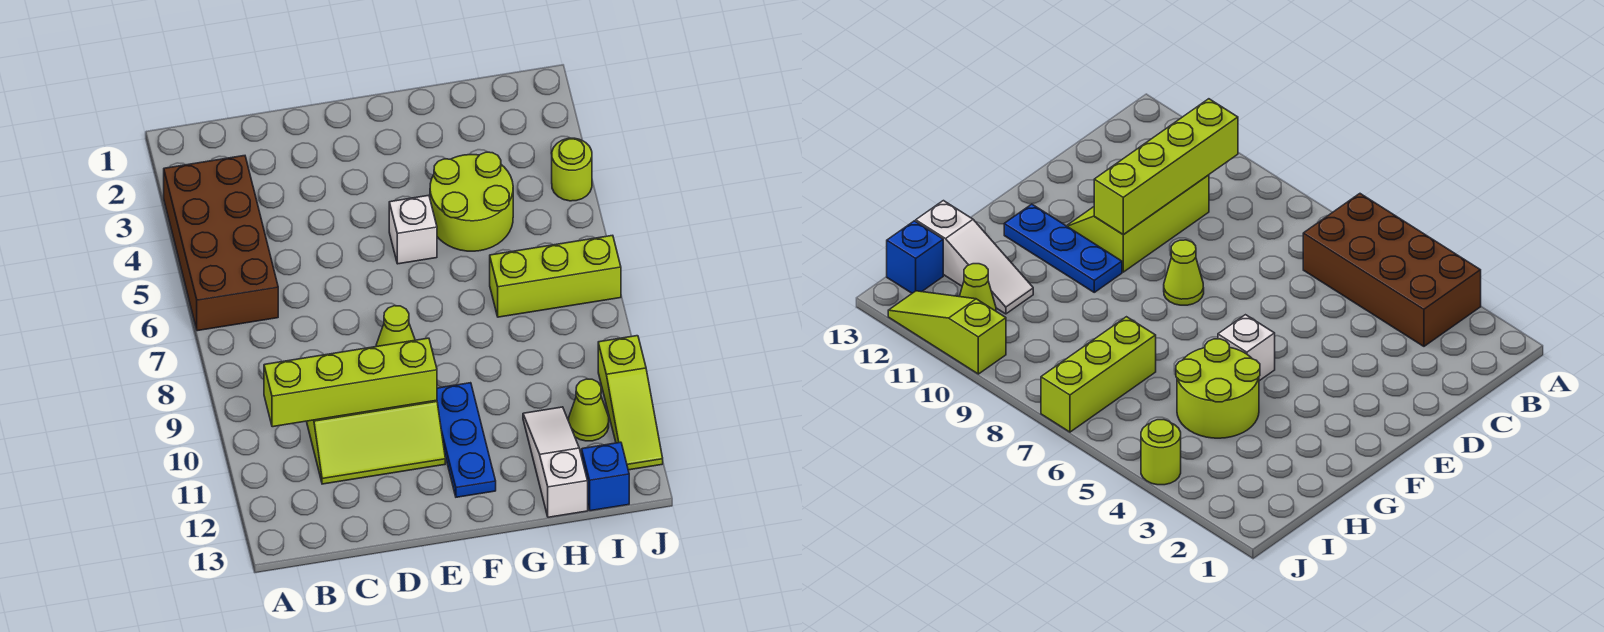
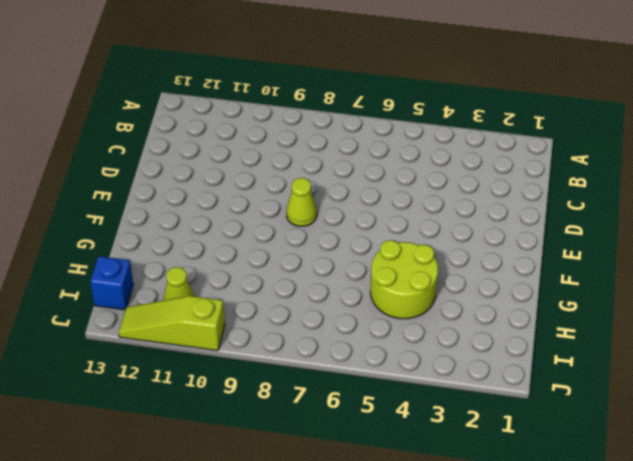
none -> brown brick A3:B6 level 1
none -> lime slope C10:E11 level 1 top 10
none -> white brick F5 level 1

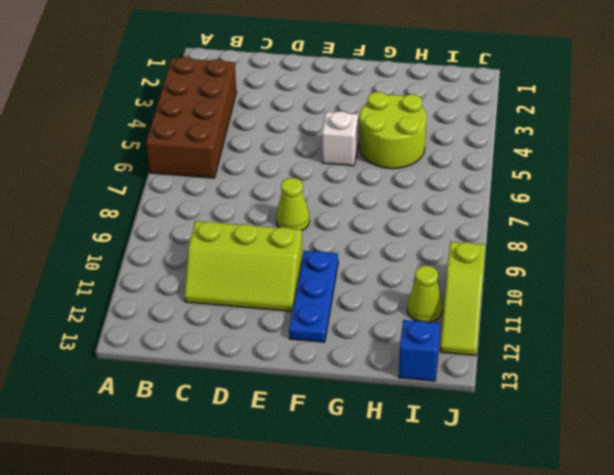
none -> lime brick H7:J7 level 1
none -> white slope H11:H13 level 1 top 13
none -> lime round brick J4 level 1

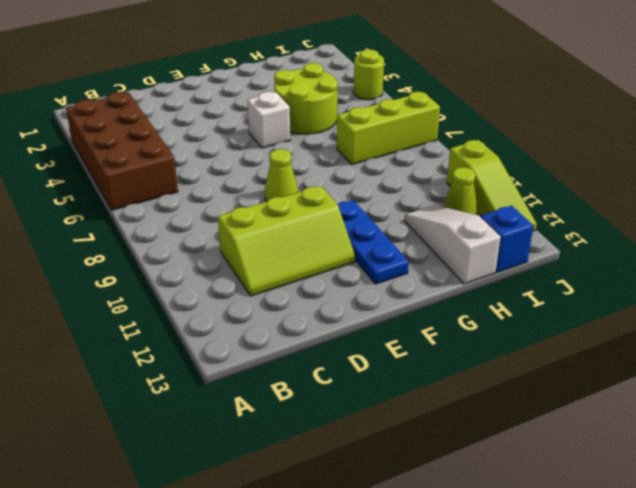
none -> lime brick B10:E10 level 2

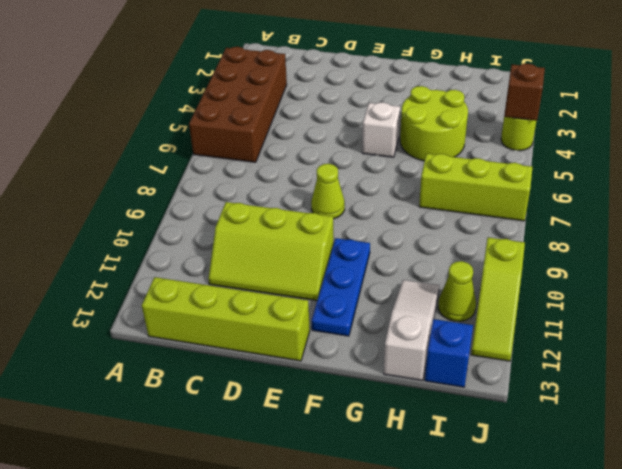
lime brick B13:E13 level 1 -> lime brick B10:E10 level 2
brown brick J4 level 2 -> none

